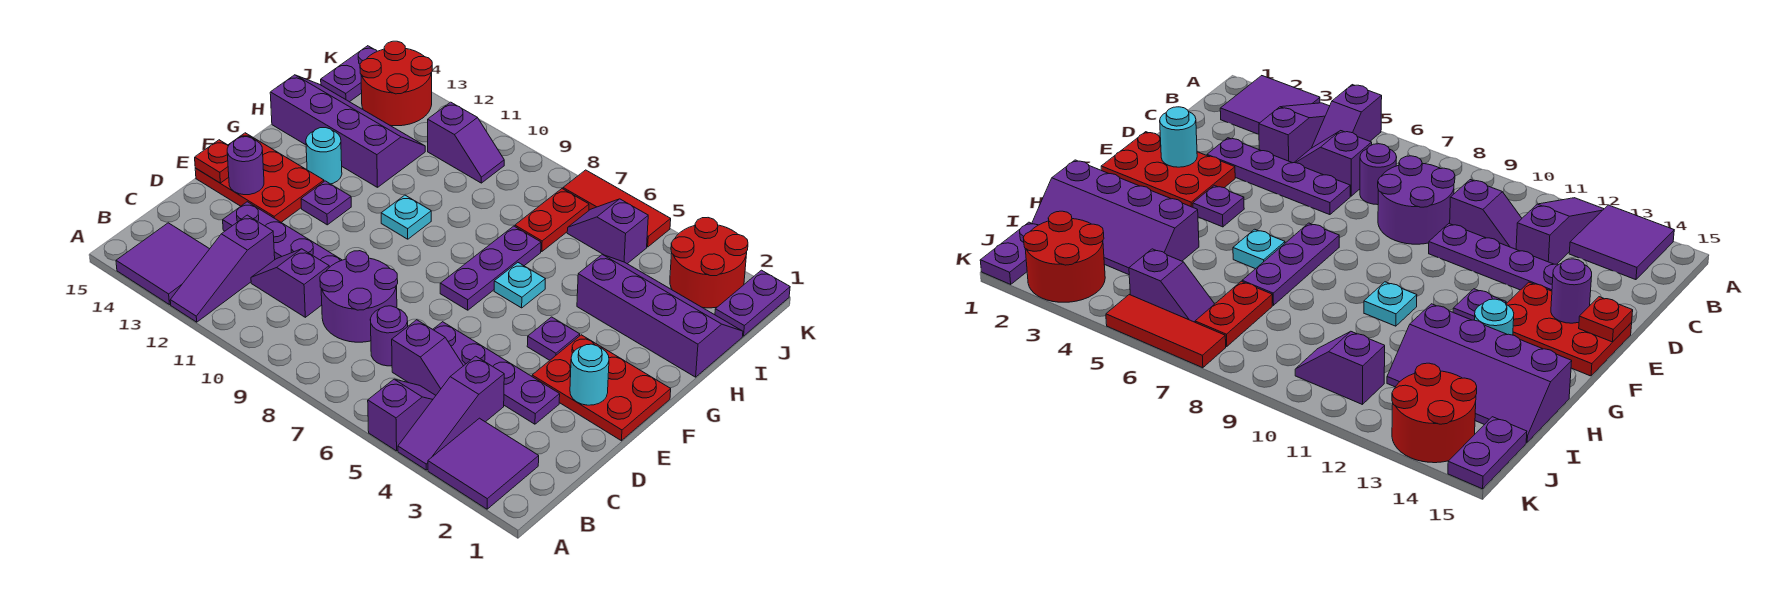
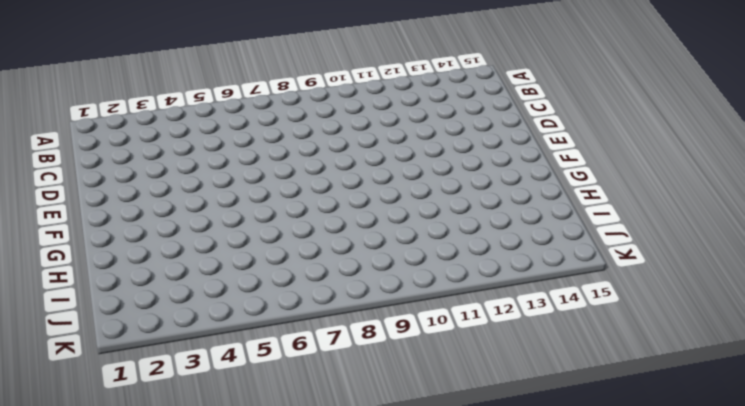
none -> purple tile A2:B3 level 1
none -> purple slope A4:C4 level 1 top C
none -> purple slope A5:B5 level 1 top A
none -> purple slope A12:C12 level 1 top C

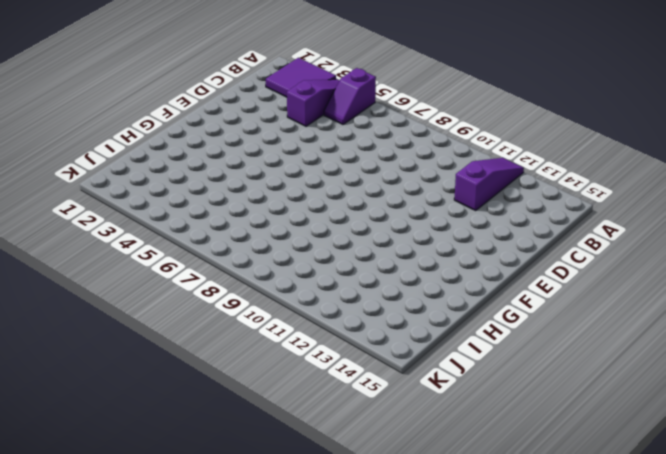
none -> purple tile A13:B14 level 1
none -> purple slope C5:C6 level 1 top 6
none -> purple round brick C7 level 1
none -> purple round brick C8:D9 level 1

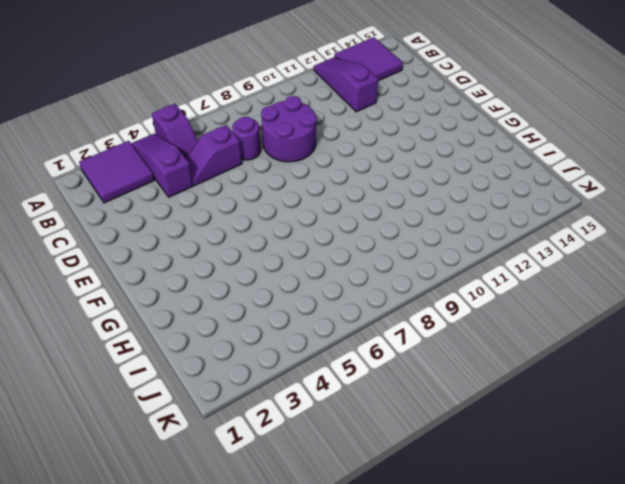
none -> purple slope C10:C11 level 1 top 10
none -> purple plate D3:D6 level 1
none -> purple plate D10:D13 level 1
none -> red plate E1:F3 level 1

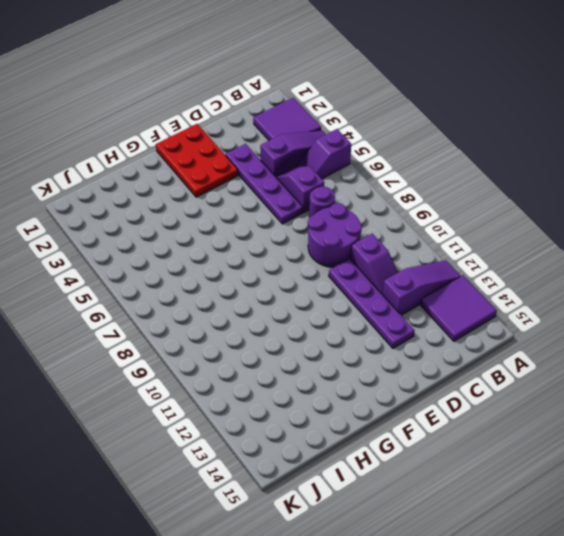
none -> red plate E13:F15 level 1
none -> purple plate F4 level 1
none -> purple plate F7:H7 level 1
none -> purple plate F12 level 1

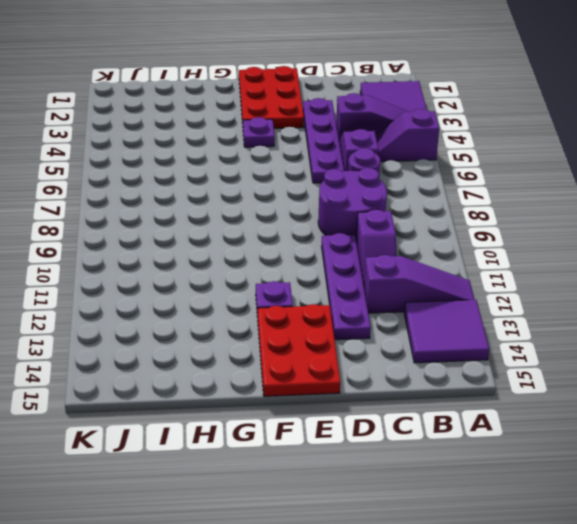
none -> purple plate F7:H7 level 1
none -> cyan plate G6 level 1
none -> cyan plate G10 level 1
none -> cyan round brick G13 level 1

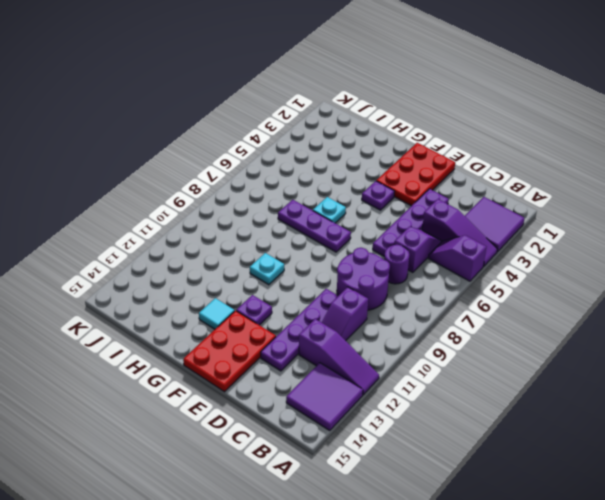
cyan tile G13 level 1 -> cyan round brick G13 level 1
none -> purple slope H1:I4 level 1 top H
none -> purple slope H12:I15 level 1 top H
none -> red plate I7:J7 level 1
none -> purple plate J1:K1 level 1

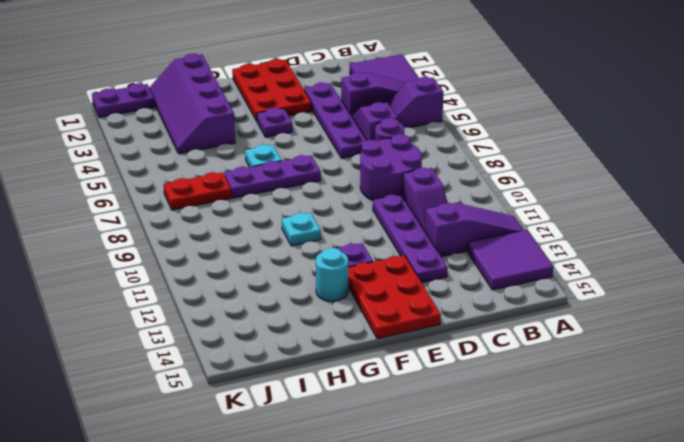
none -> purple slope H12:I15 level 1 top H
none -> red round brick J2:K3 level 1
none -> purple slope J5:J6 level 1 top 5
none -> purple slope J10:J11 level 1 top 11

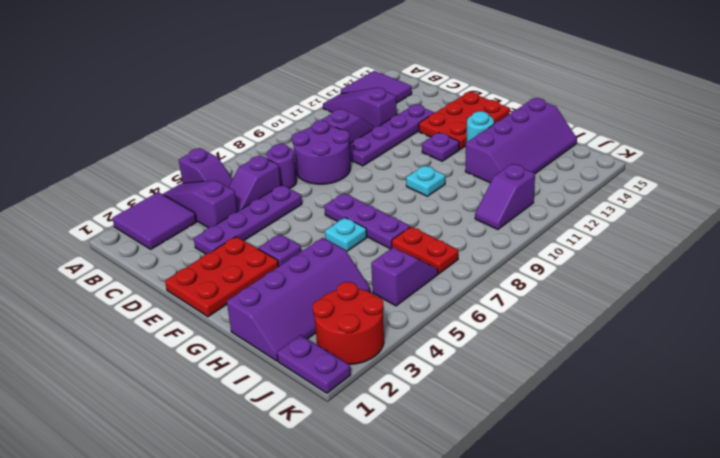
none -> red round brick J13:K14 level 1
none -> purple plate J15:K15 level 1
none -> red tile K5:K7 level 1
none -> cyan round brick E2 level 2

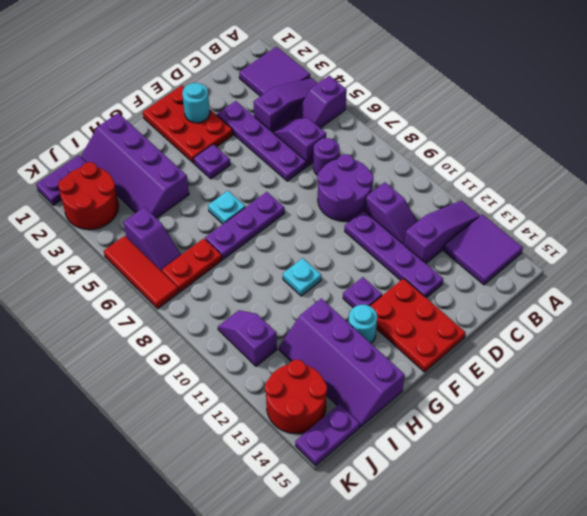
none -> purple round brick E14 level 2
none -> red plate E15 level 2

